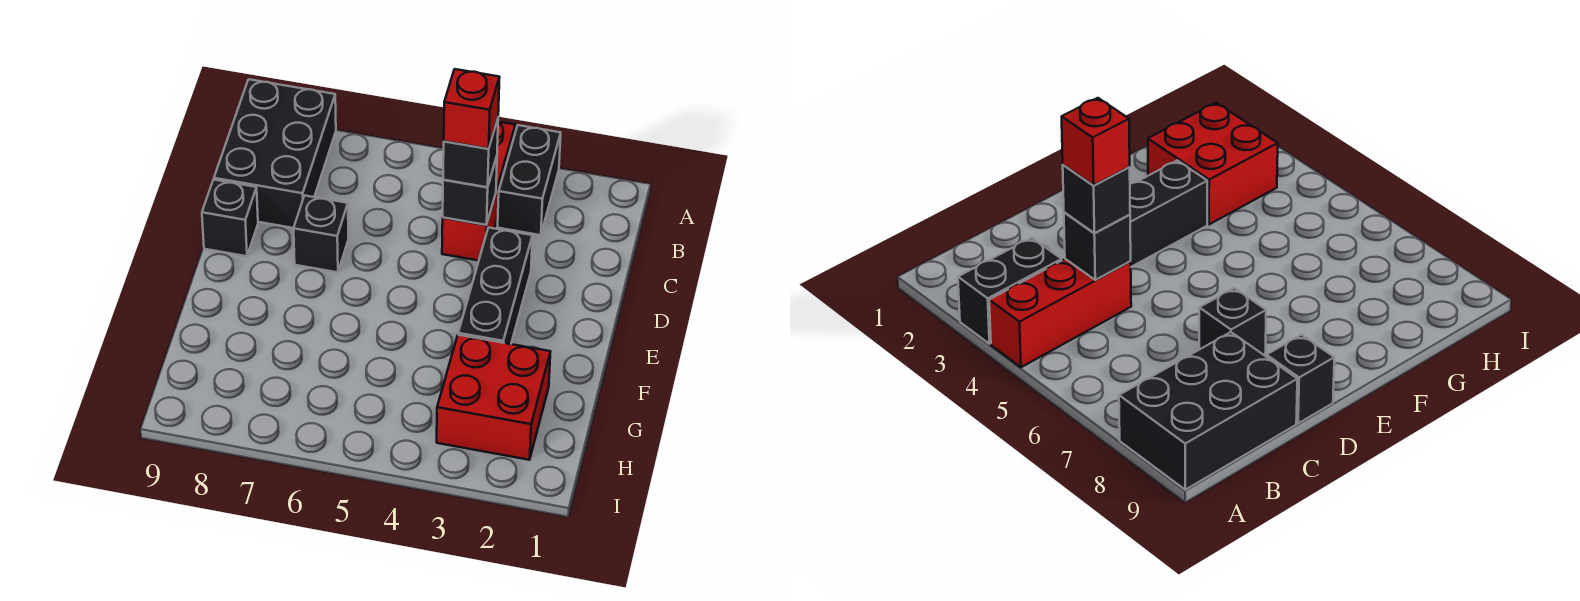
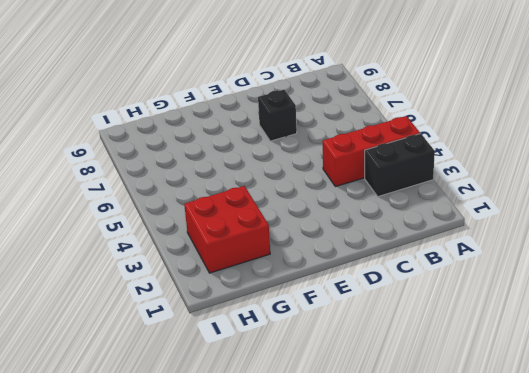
none -> black brick A8:C9 level 1
none -> black brick D3:F3 level 1

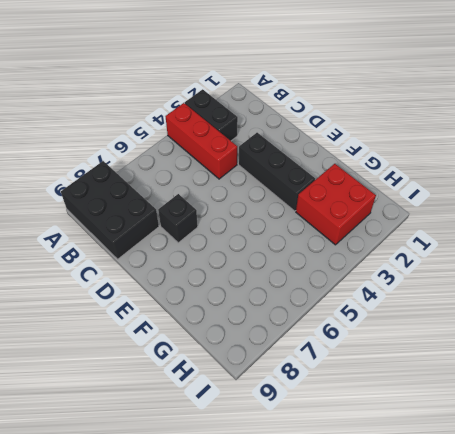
none -> black brick D9 level 1
none -> black brick C4 level 2

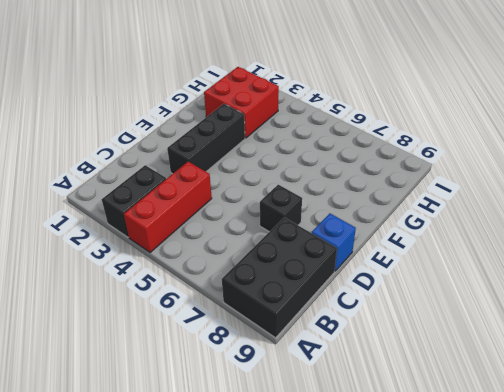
blue brick D9 level 1 -> black brick D9 level 1
none -> black brick C4 level 2
none -> black brick C4 level 3

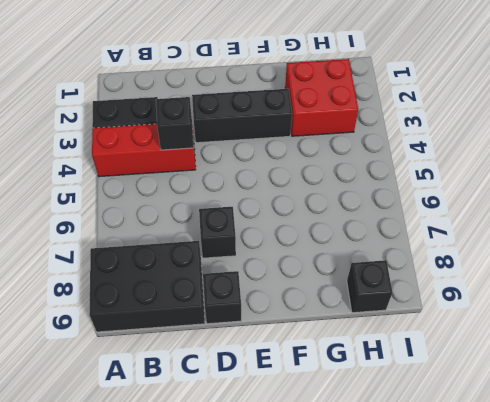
black brick H9 level 1 -> black brick C4 level 3
none -> red brick C4 level 4

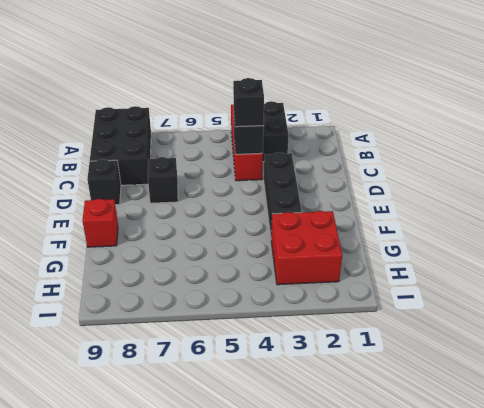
red brick F9 level 1 -> red brick C4 level 4

